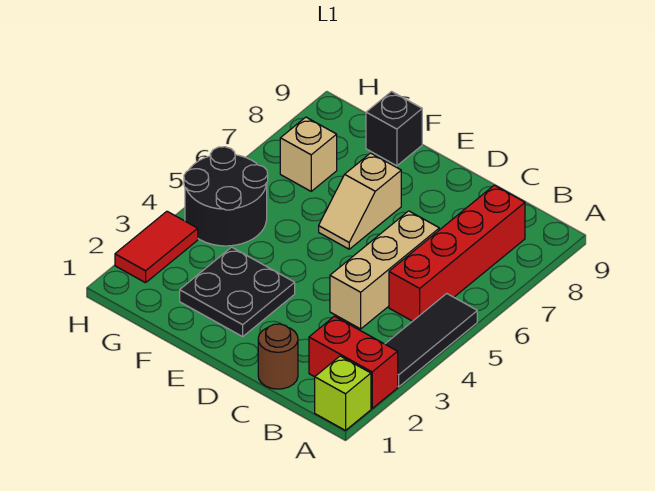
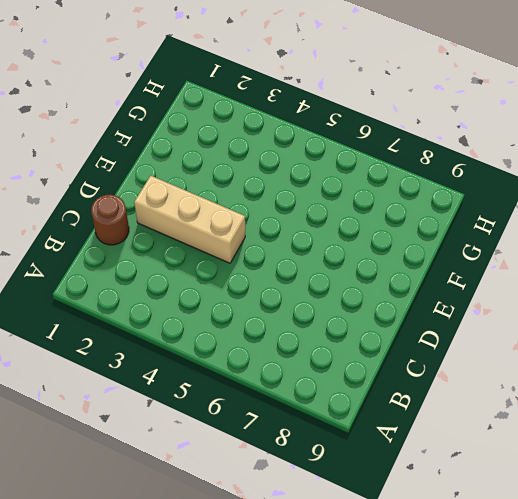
tan brick D2:D4 level 1 -> tan brick C4:C6 level 1
none -> lime brick A1 level 1
none -> red brick A2:B2 level 1
none -> black tile A3:A5 level 1

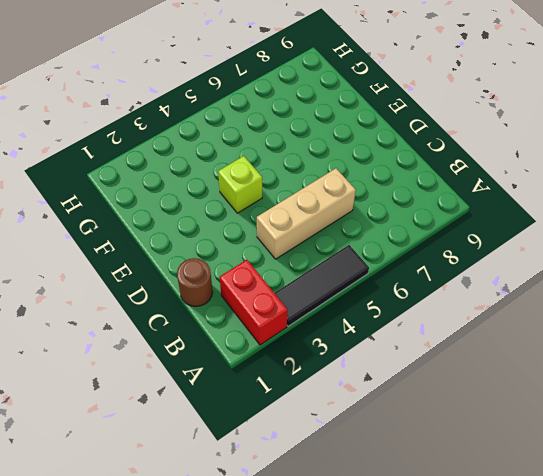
lime brick E4 level 1 -> lime brick A1 level 1
none -> red brick B5:B8 level 1
none -> black plate E2:F3 level 1
none -> tan slope E6:E7 level 1 top 7

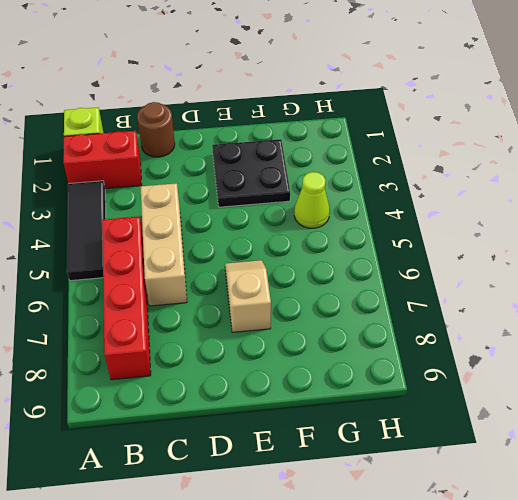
lime cone G4 level 1 -> black round brick G4:H5 level 1
none -> black brick F9 level 1
none -> tan brick G7 level 1
none -> red tile H2:H3 level 1

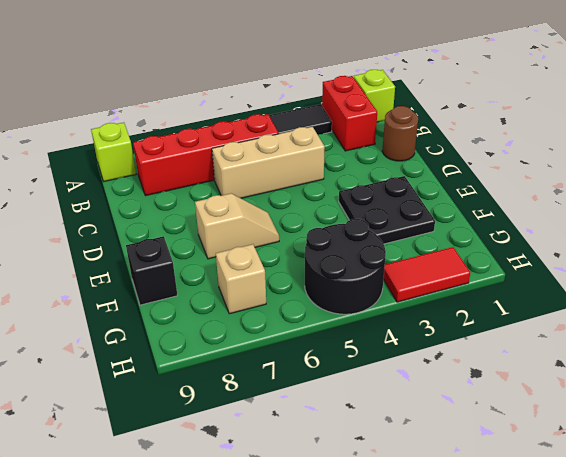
lime brick A9 level 1 -> none

